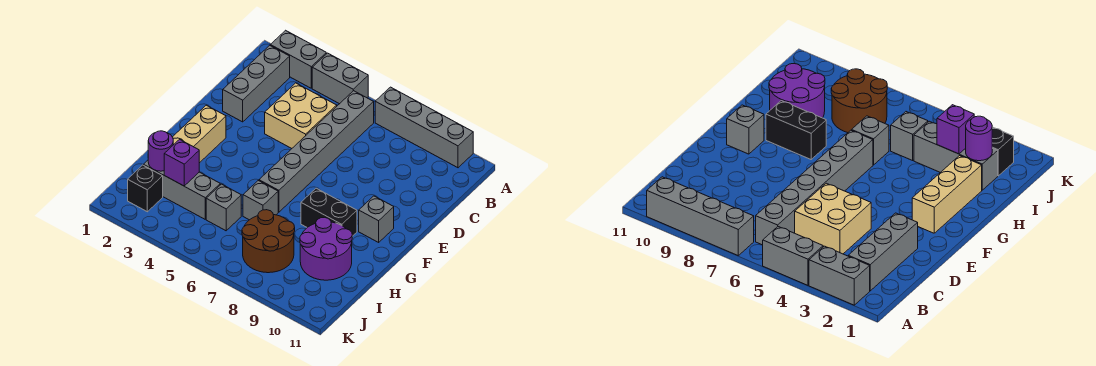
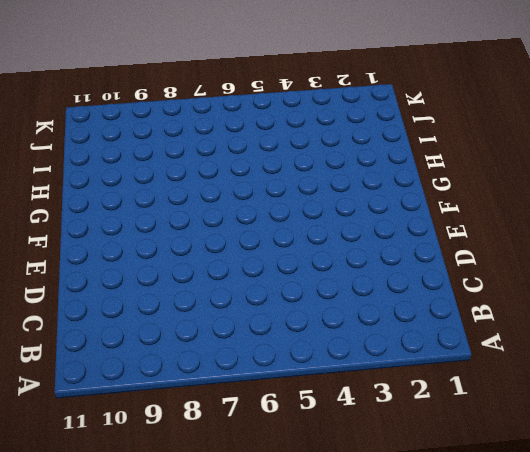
none -> grey brick A2:A3 level 1
none -> grey brick A4:A5 level 1
none -> grey brick A7:A10 level 1

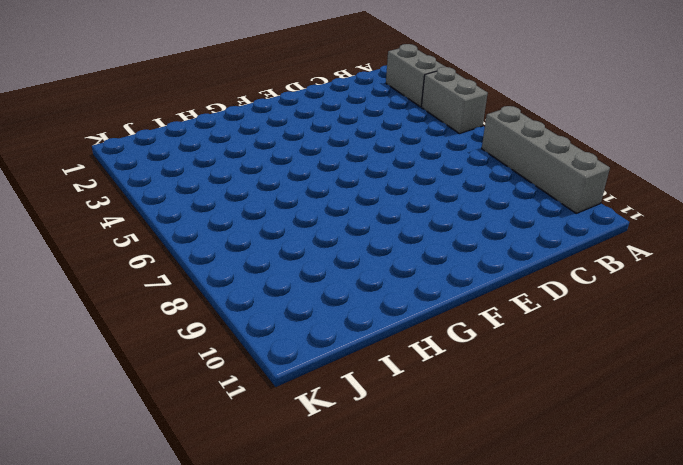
none -> grey brick B2:D2 level 1
none -> grey brick B6:G6 level 1
none -> tan brick C4:D5 level 1

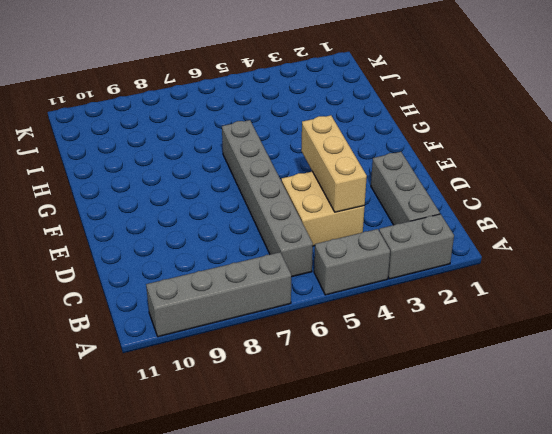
tan brick C4:E4 level 2 -> tan brick F2:H2 level 1
none -> grey brick F10 level 1
none -> black brick G8:G9 level 1
none -> grey brick H6 level 1

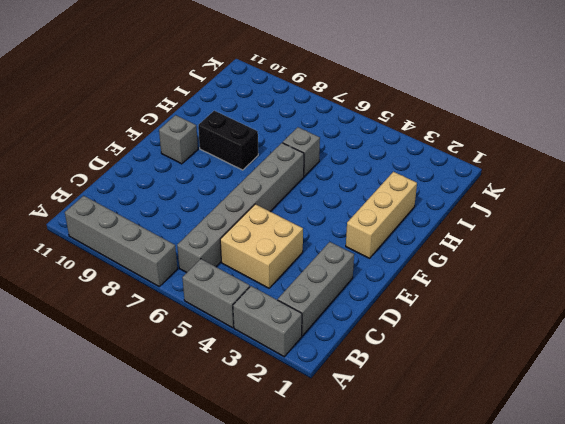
none -> purple round brick H9:I10 level 1
none -> grey brick I2:I4 level 1
none -> grey brick I5 level 1

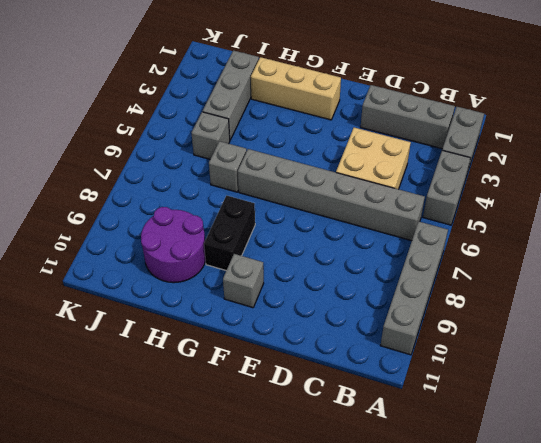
none -> brown round brick I7:J8 level 1
none -> black brick J2 level 1
none -> purple round brick I2 level 2

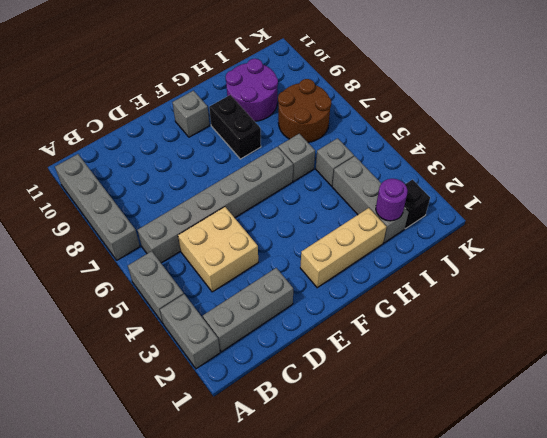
none -> purple brick I3 level 2

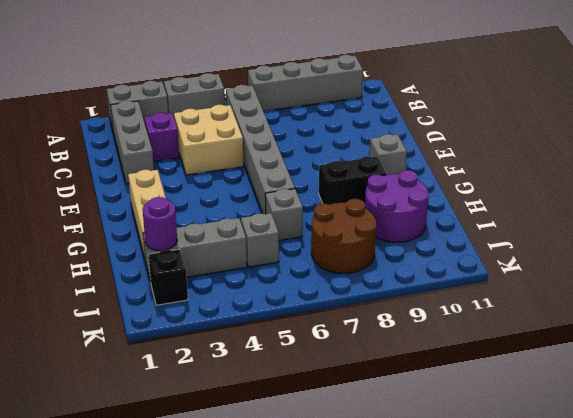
purple brick C3 level 1 -> purple brick I3 level 2

